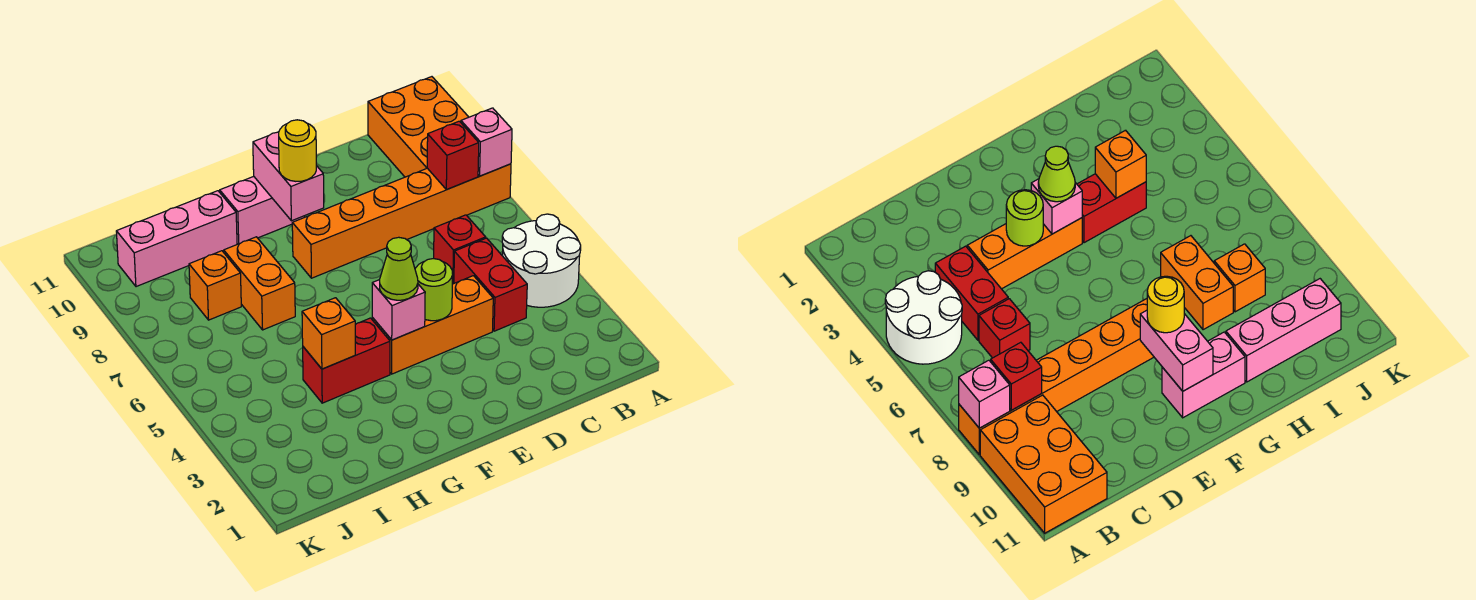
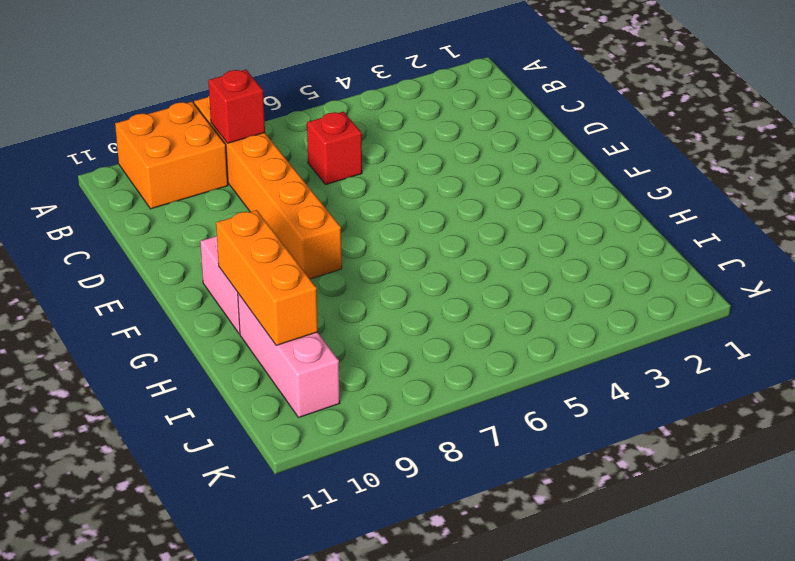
orange brick A9:B10 level 1 -> orange brick A9:B11 level 1
orange brick G10:I10 level 2 -> orange brick D4:F4 level 1
none -> white round brick A4:B5 level 1
none -> red brick C4:C5 level 1
none -> red brick G4:H4 level 1

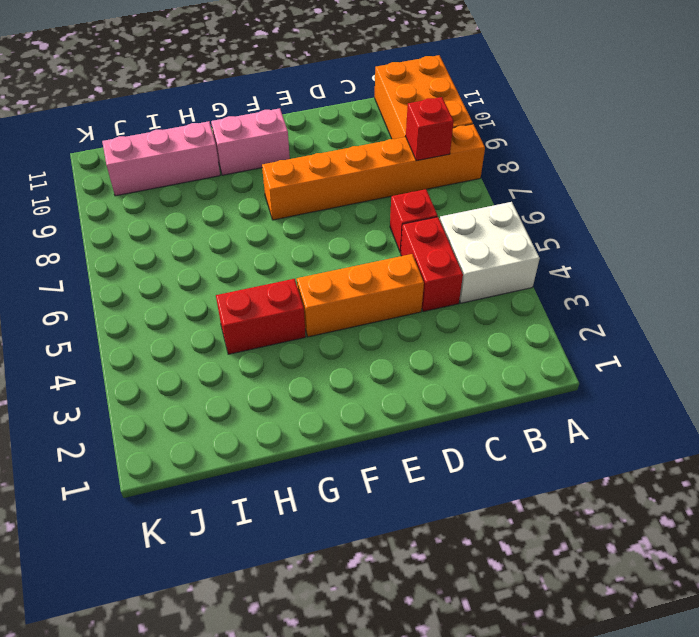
white brick A4:B5 level 1 -> white round brick A4:B5 level 1
none -> orange brick H7:H8 level 1
none -> orange brick I8 level 1
none -> pink brick A8 level 2

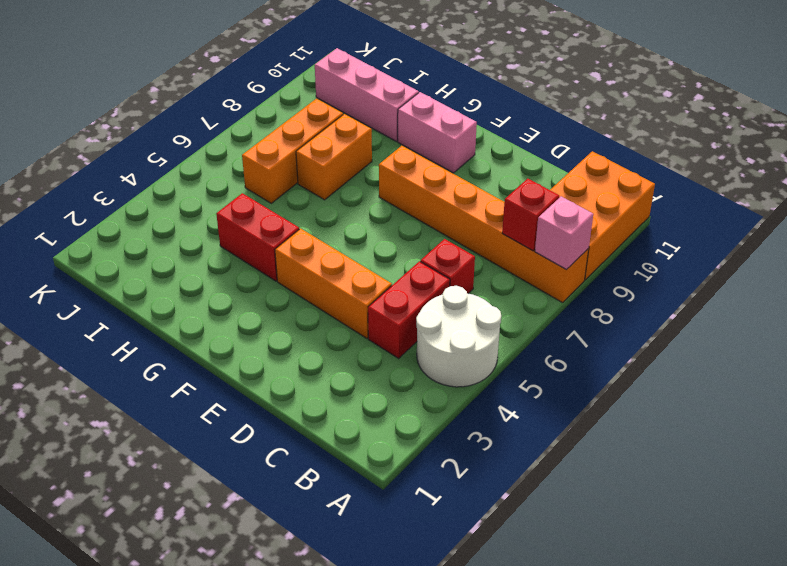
orange brick I6:I8 level 1 -> orange brick I8 level 1
none -> lime round brick E4 level 2
none -> pink brick F4 level 2
none -> pink brick F9:F10 level 2

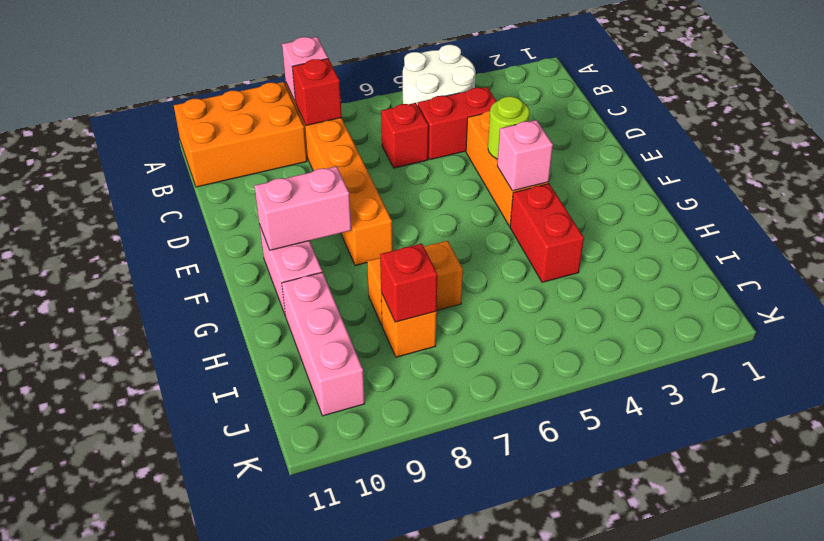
red brick I8 level 2 -> none
none -> orange brick H4 level 2
none -> lime cone F4 level 3
none -> yellow round brick F9 level 3

